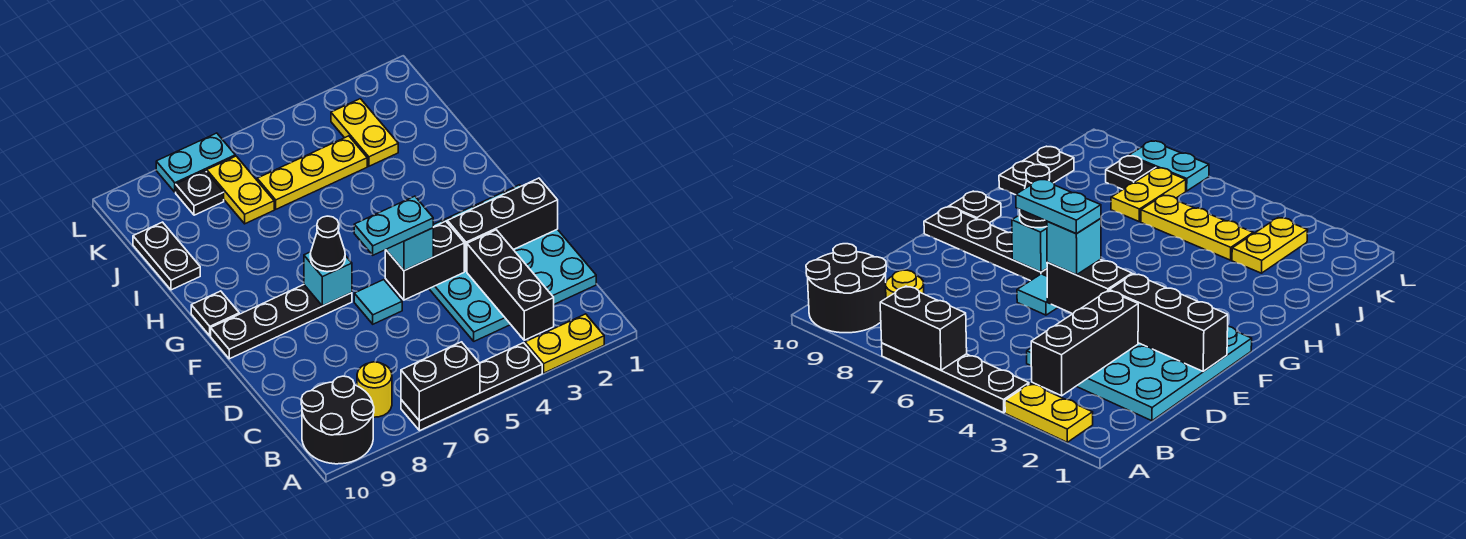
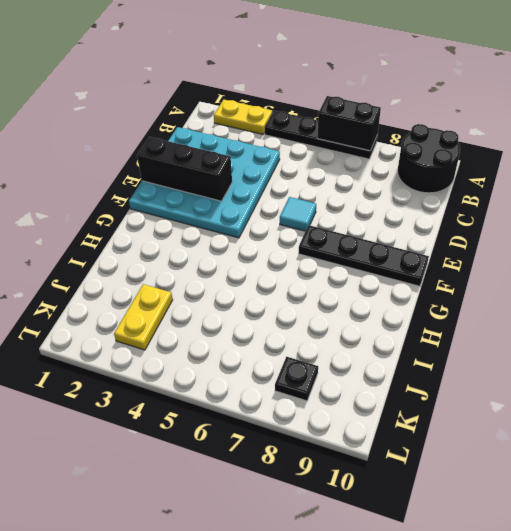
none -> yellow round brick B8 level 1
none -> black plate G10 level 1
none -> black plate I10:J10 level 1

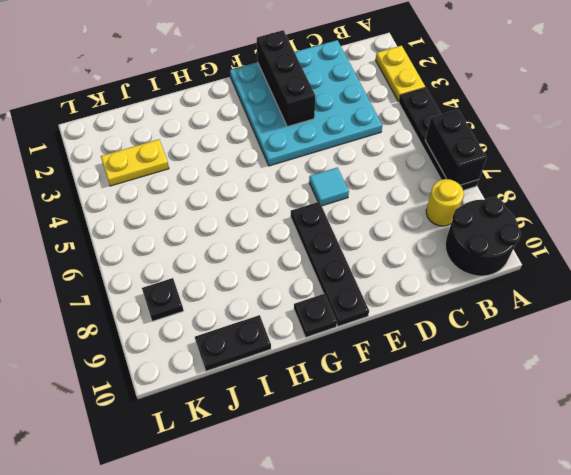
none -> yellow plate J4:J6 level 1
none -> yellow plate J7:K7 level 1
none -> cyan plate L7:L8 level 1

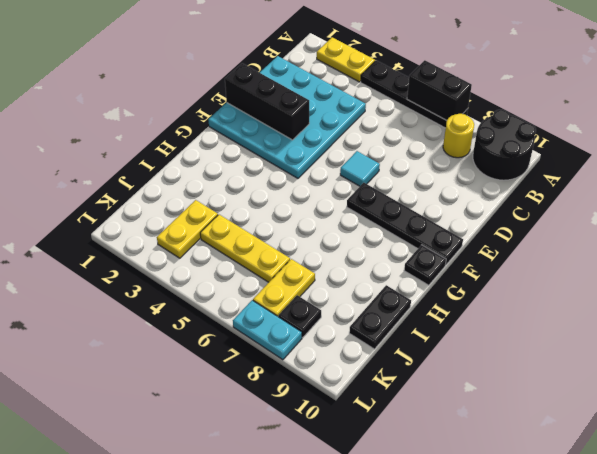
none -> black brick B3:D3 level 2
none -> black brick E4:E5 level 2
none -> cyan brick F7 level 2

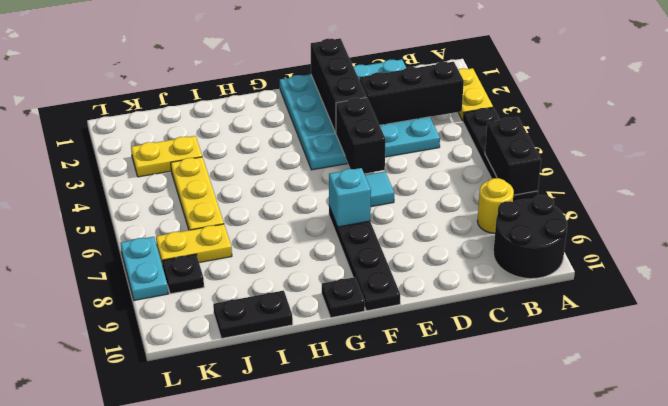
none -> cyan brick E5 level 3
none -> black cone F7 level 3
none -> cyan plate E5:E6 level 4

